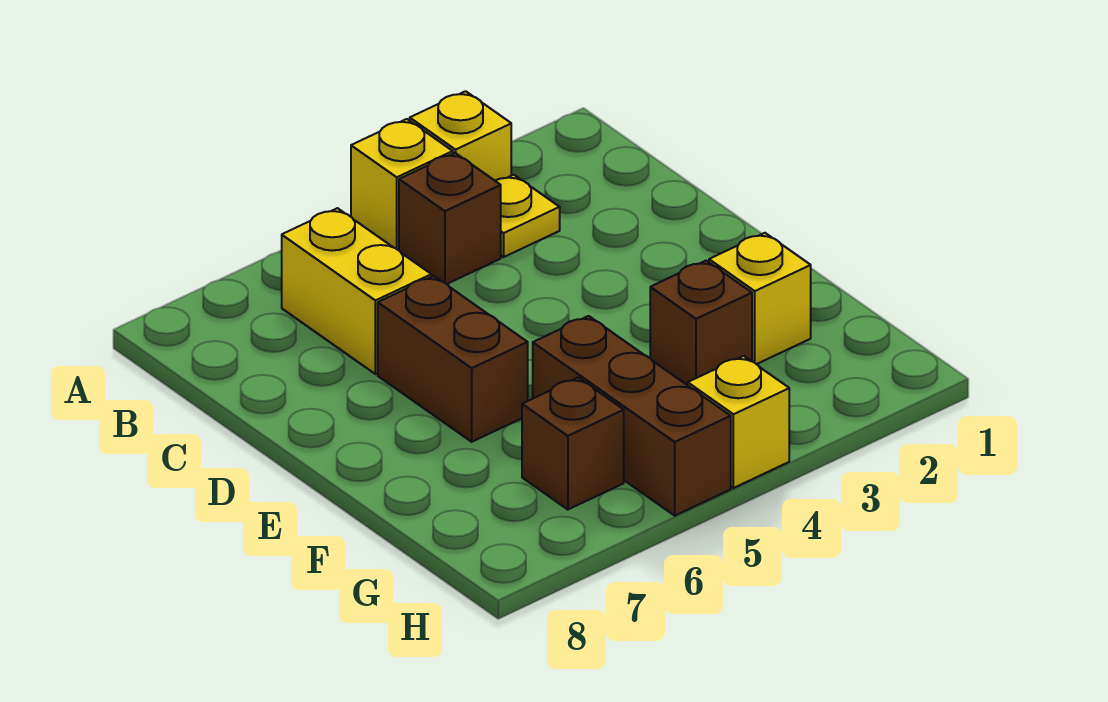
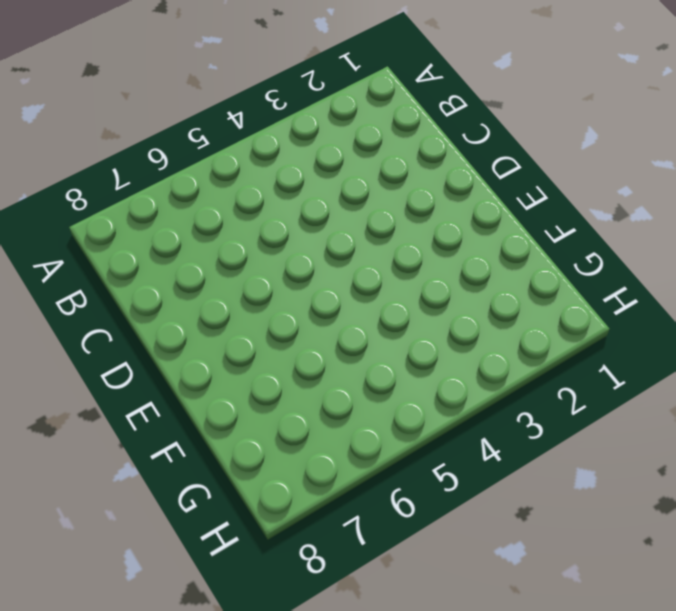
none -> yellow brick A3 level 1
none -> yellow brick A4 level 1

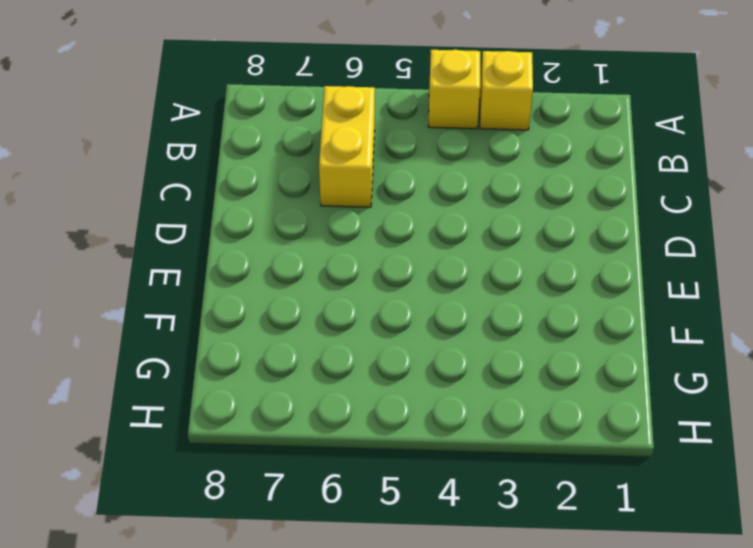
none -> yellow plate B3 level 1
none -> brown brick B4 level 1

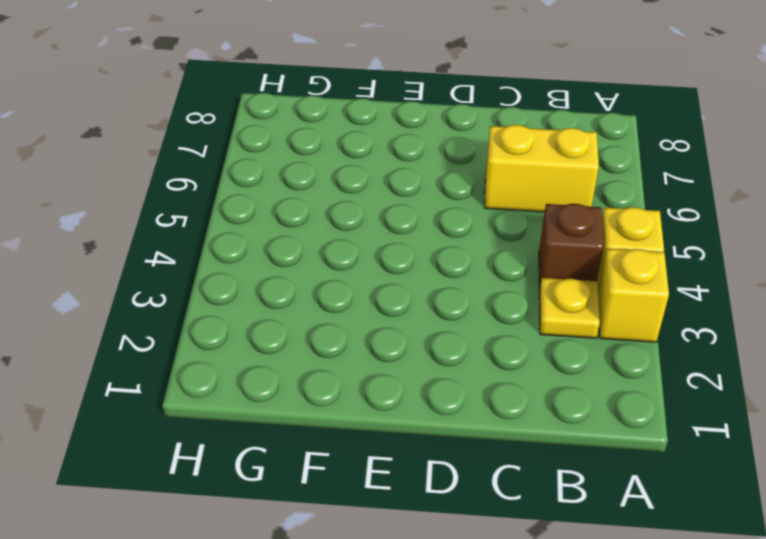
none -> brown brick D6:E6 level 1
none -> yellow brick F2 level 1

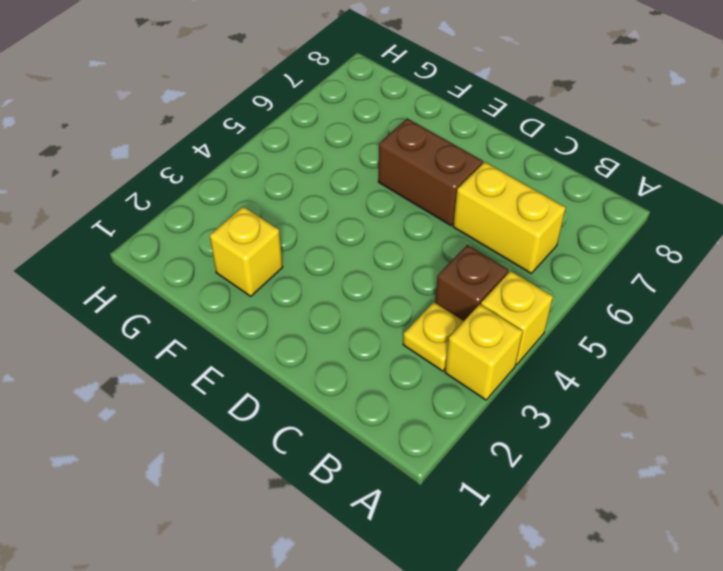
none -> brown brick F3 level 1
none -> brown brick F5:H5 level 1

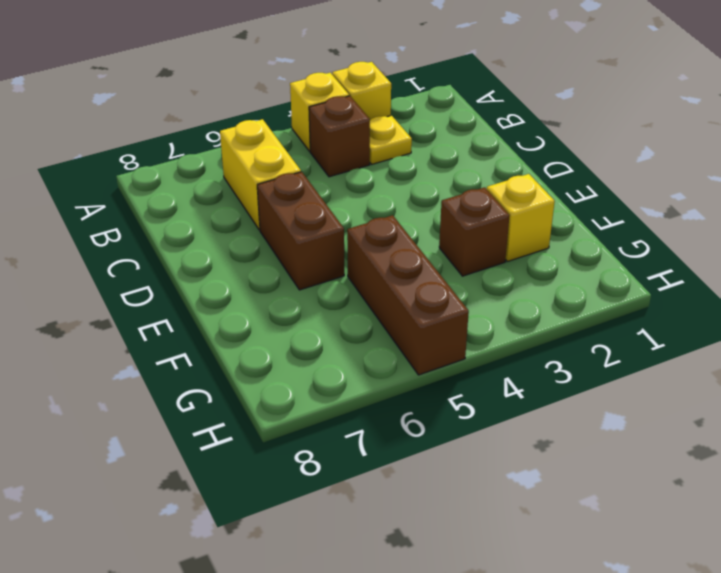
none -> brown brick G6 level 1
none -> yellow brick H4 level 1

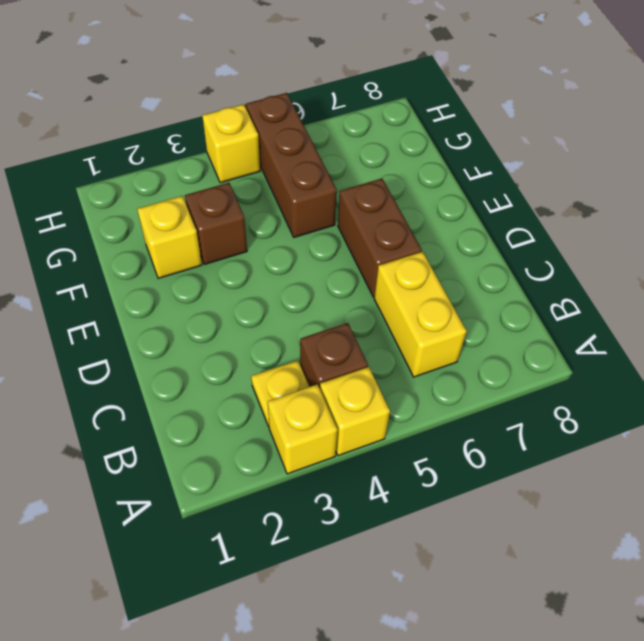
none -> brown brick G6 level 1

